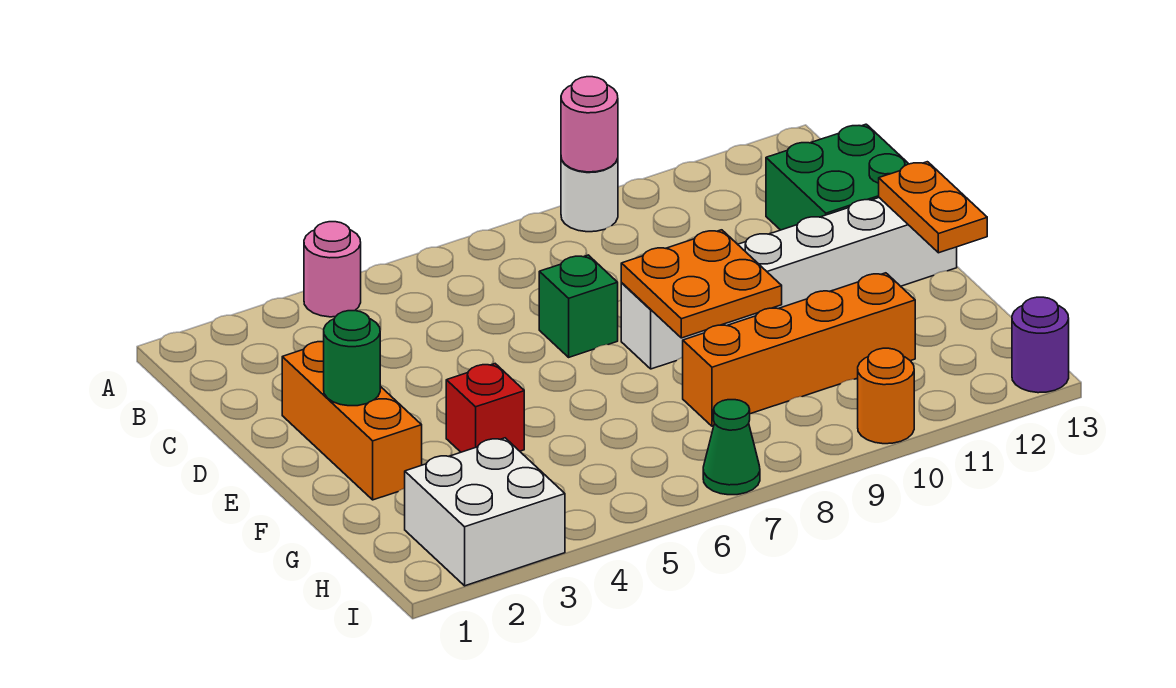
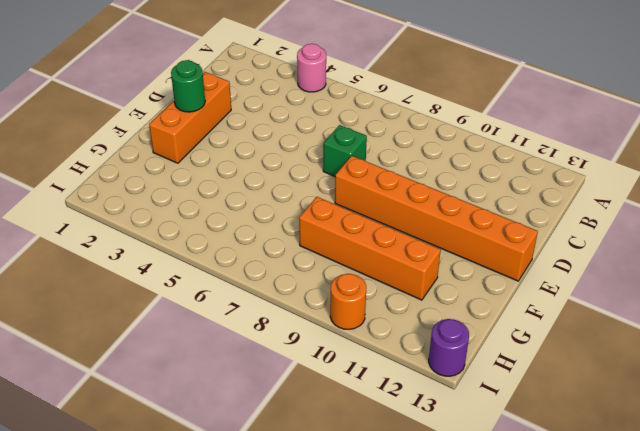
orange brick E8:E13 level 1 -> white brick E8:E13 level 1
none -> white round brick A9 level 1
none -> green brick C12:D13 level 1
none -> red brick F4 level 1

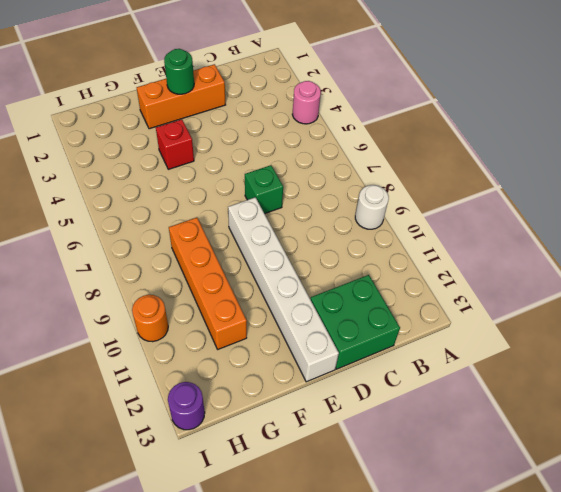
none -> white brick H2:I3 level 1
none -> green cone I7 level 1
none -> pink round brick A9 level 2

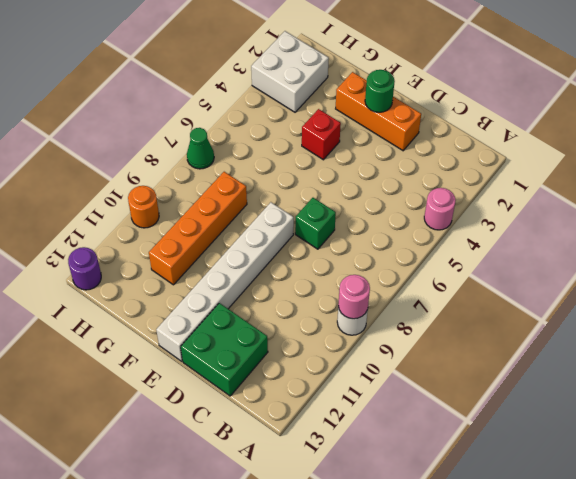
none -> orange plate E8:F9 level 2
none -> orange plate E13:F13 level 2

